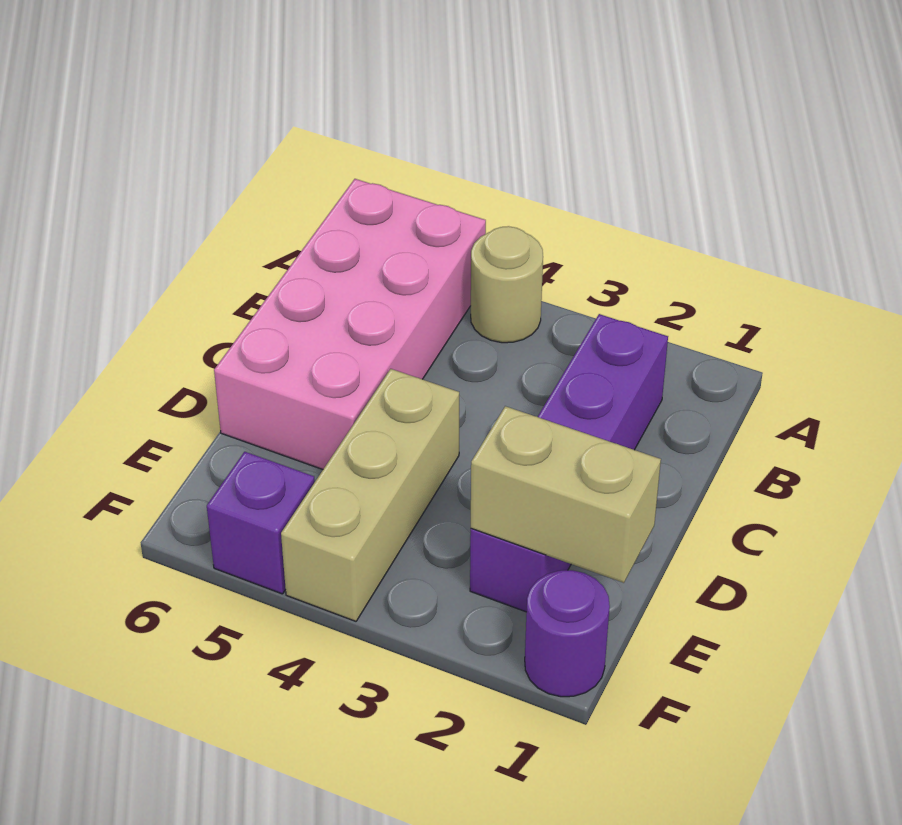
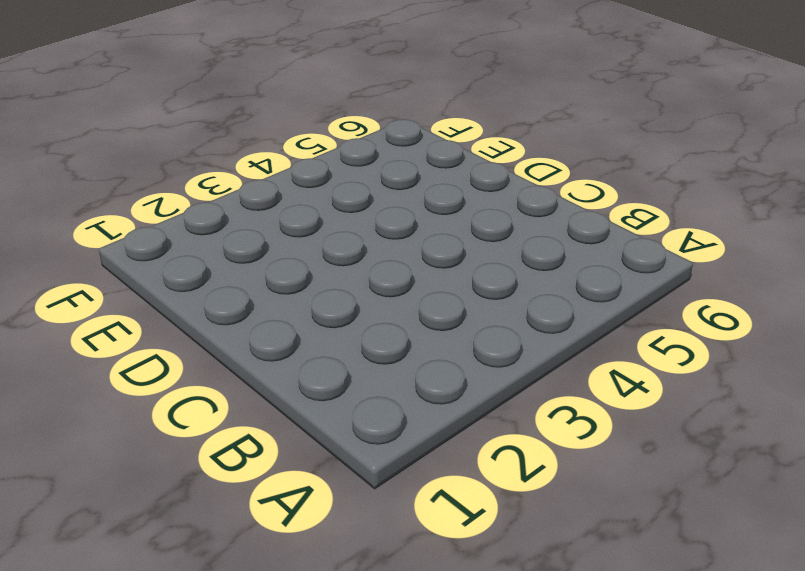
none -> tan round brick A4 level 1
none -> pink brick A5:D6 level 1

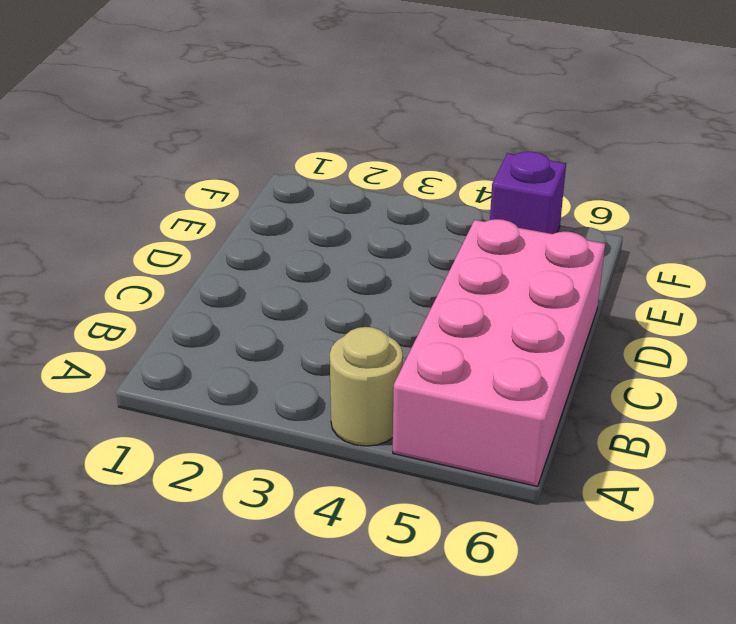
none -> purple brick B2:E2 level 1
none -> tan brick D4:F4 level 1

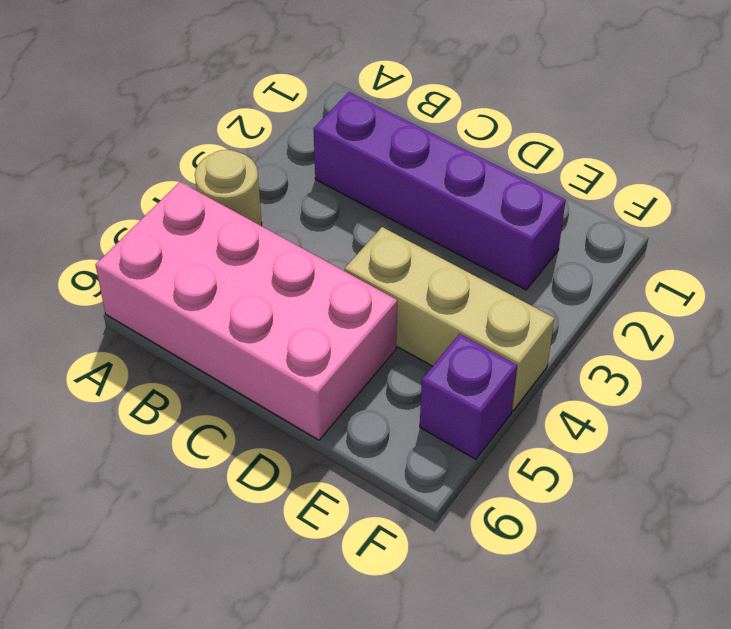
none -> purple round brick F1 level 1
none -> tan brick E1:E2 level 2

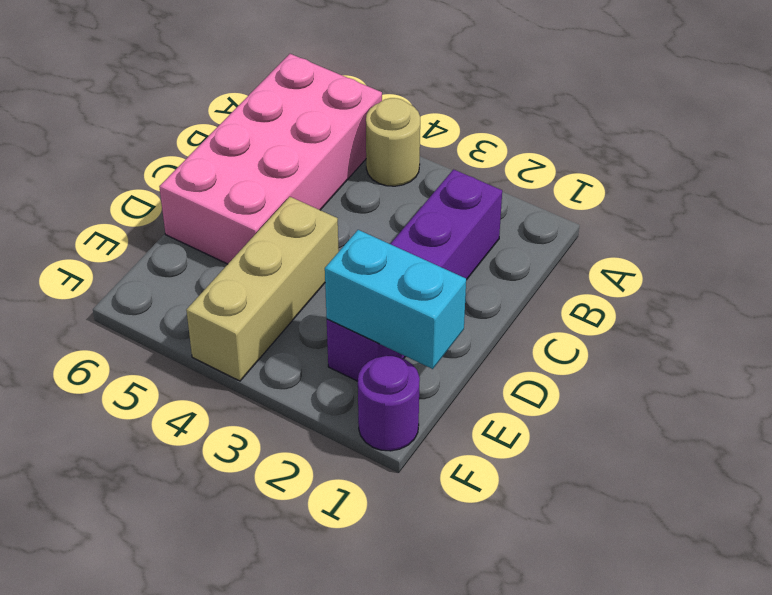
cyan brick E1:E2 level 2 -> tan brick E1:E2 level 2
none -> purple brick F5 level 1

